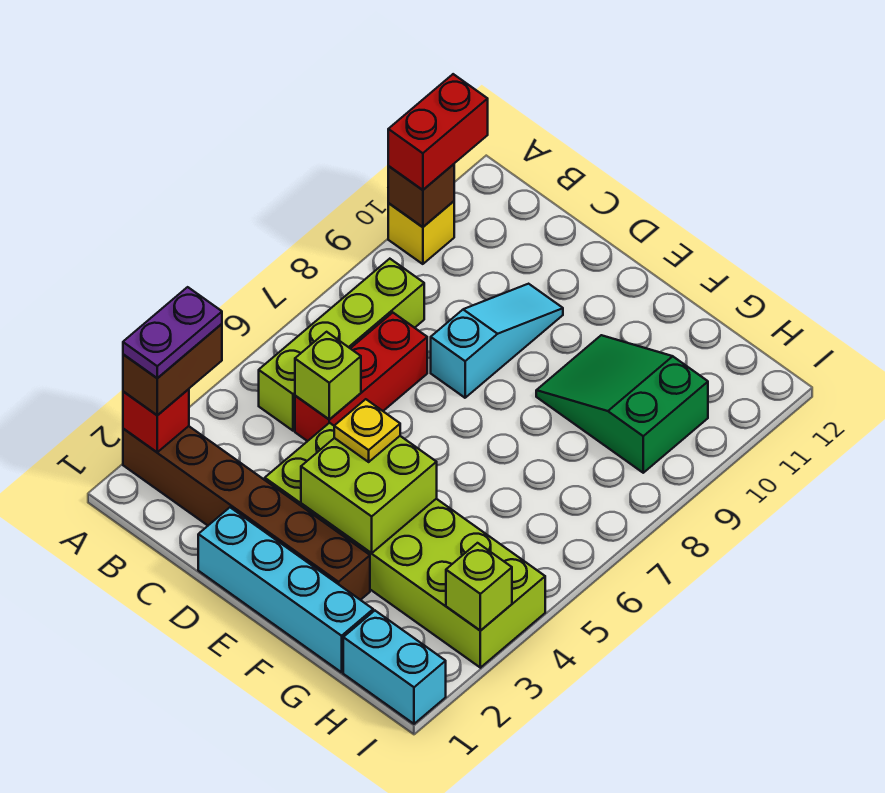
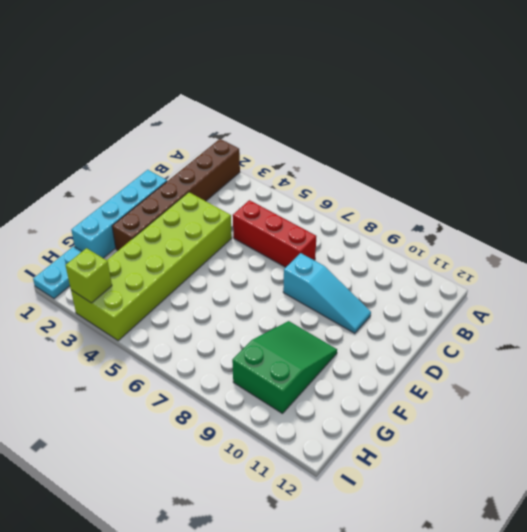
cyan plate H1:I1 level 1 -> cyan brick H1:I1 level 1
none -> yellow brick A10 level 1
none -> lime brick B5:B8 level 1
none -> red brick A2 level 2

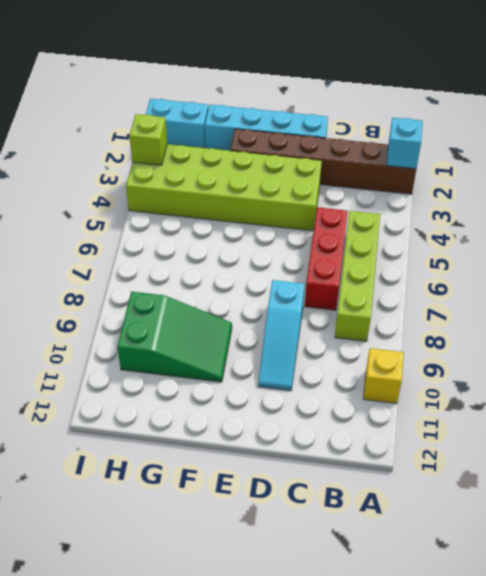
cyan brick A2 level 2 -> red brick A2 level 2
none -> brown brick A10 level 2
none -> lime brick C5 level 2
none -> lime brick E3:F4 level 2

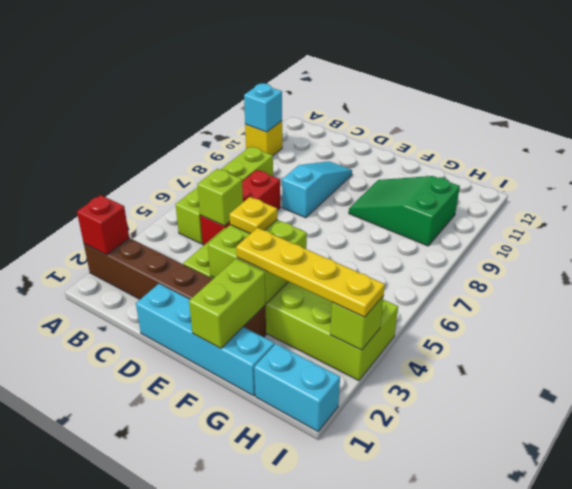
cyan brick A10 level 2 -> brown brick A10 level 2
lime brick F1:F2 level 2 -> none
yellow plate F3:I3 level 3 -> none
none -> brown brick A2:A3 level 3
none -> red brick A10:A11 level 3
none -> purple plate A2:A3 level 4

